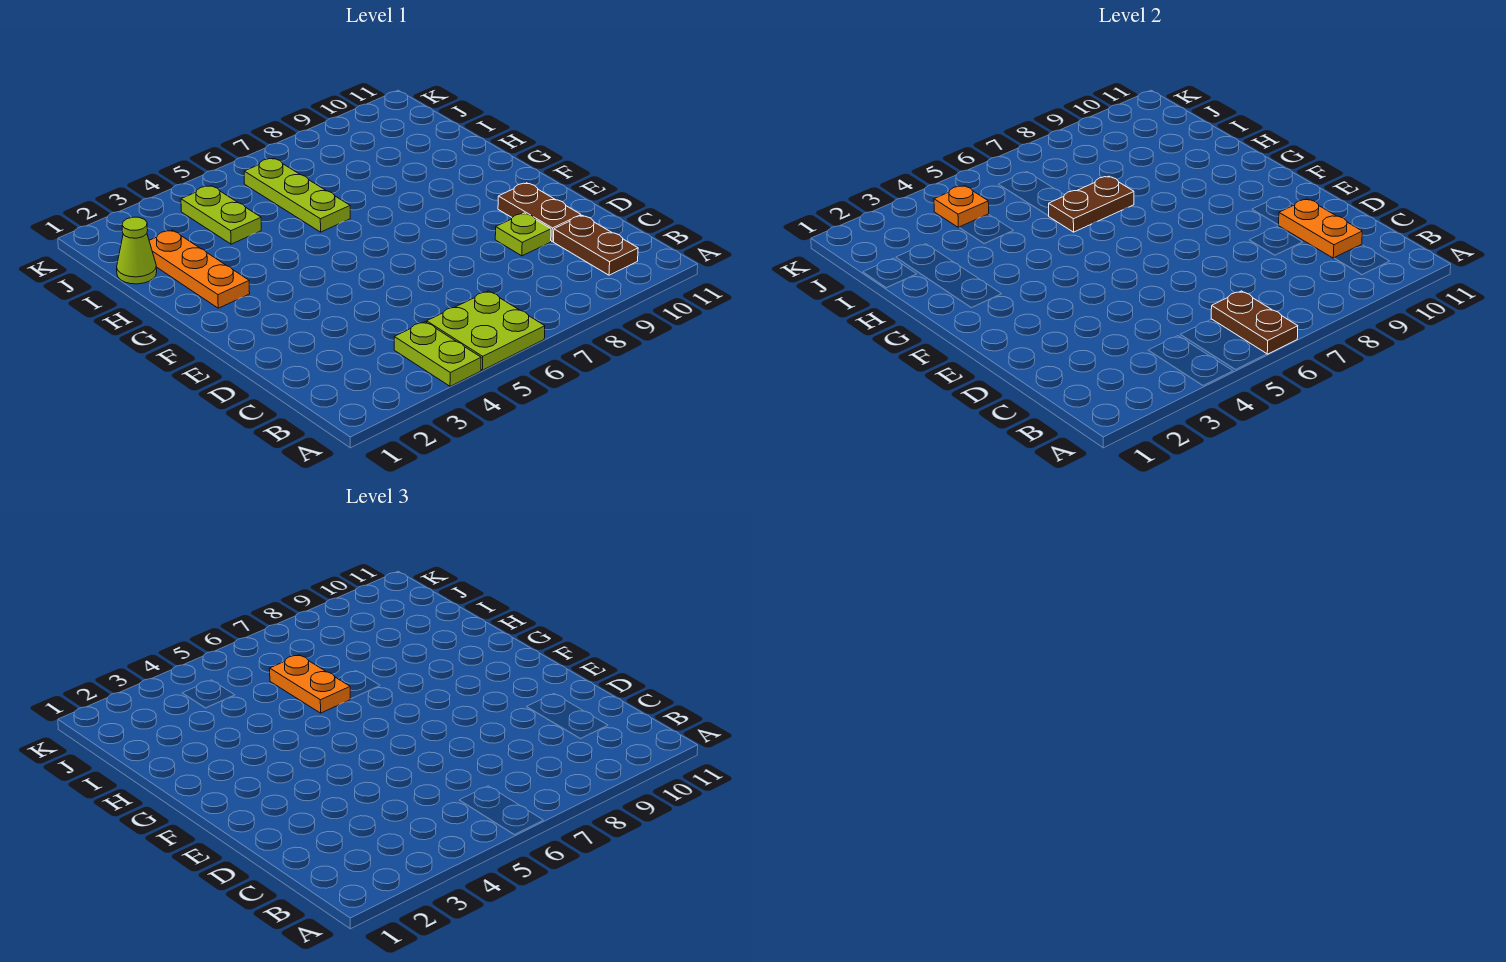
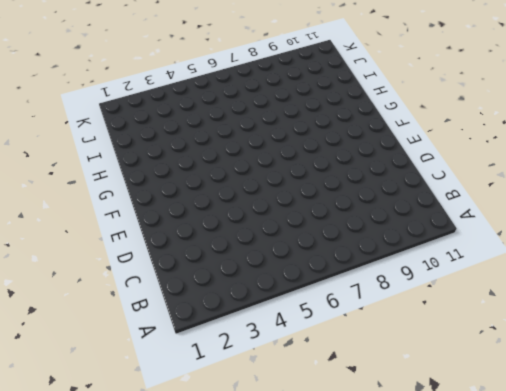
none -> lime plate A4:B4 level 1
none -> lime plate A5:B6 level 1
none -> brown plate B10:C10 level 1

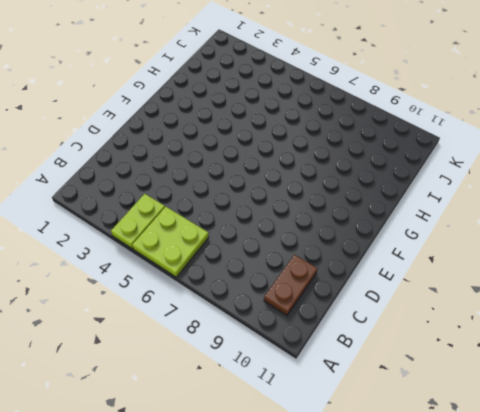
none -> lime plate D9 level 1
none -> brown plate D10:E10 level 1
none -> orange plate G2:I2 level 1

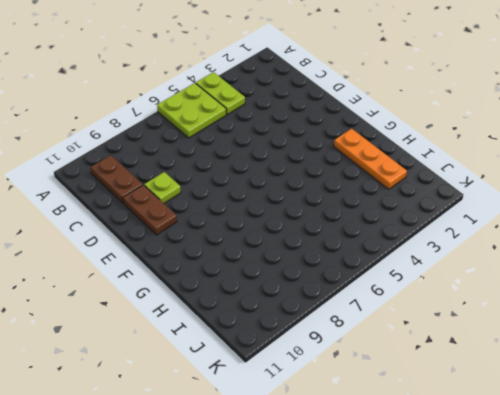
none -> lime plate H6:J6 level 1
none -> lime cone I1 level 1
none -> lime plate I4:J4 level 1

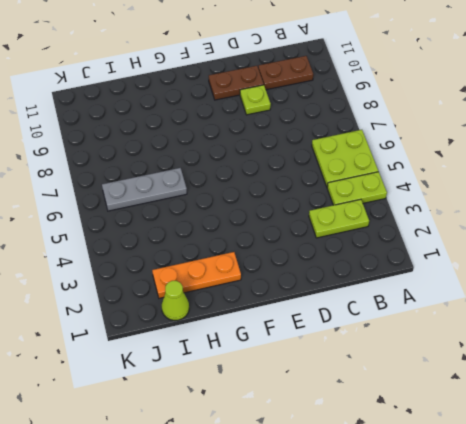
lime plate B3:C3 level 1 -> lime plate I4:J4 level 1
grey plate H6:J6 level 1 -> lime plate H6:J6 level 1
none -> brown plate A6:B6 level 2
none -> orange plate C10:D10 level 2
none -> brown plate H6:H7 level 2

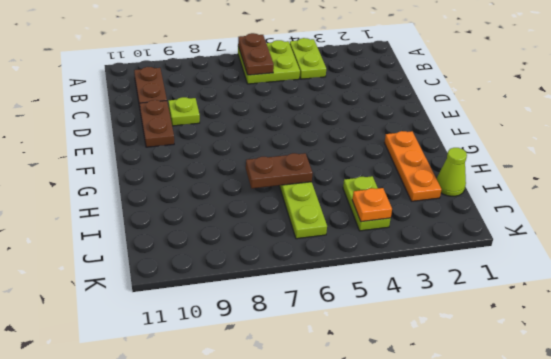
none -> orange plate C10:D10 level 2
none -> orange plate H6:I6 level 3

